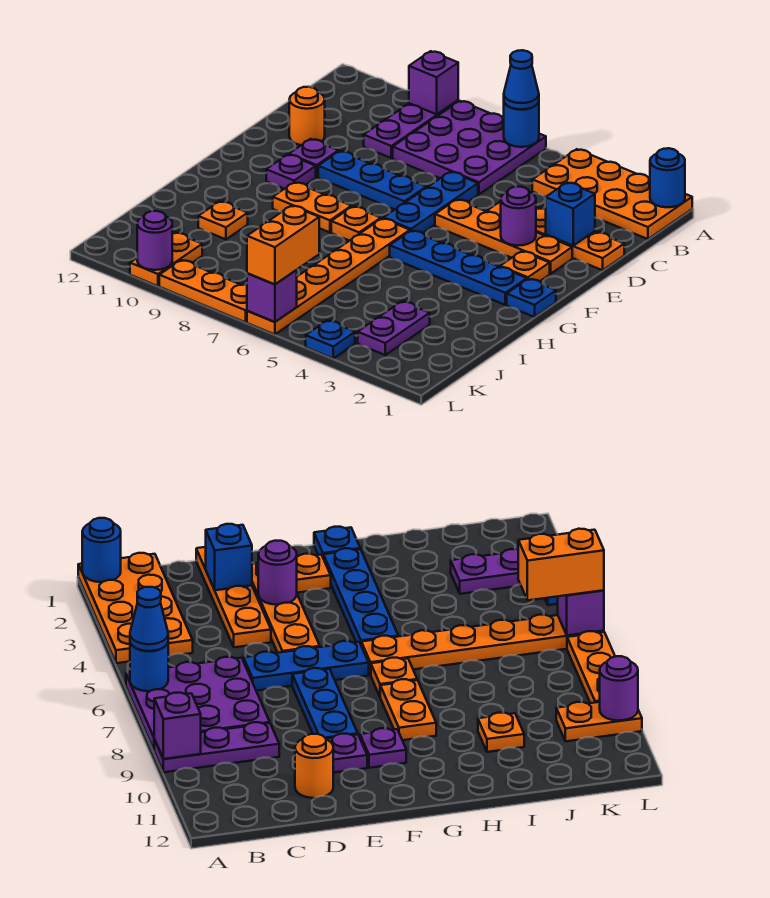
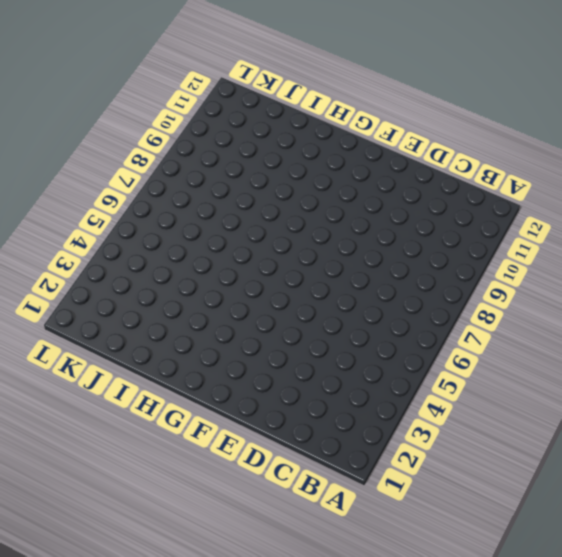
none -> orange plate A1:B4 level 1
none -> purple plate A6:C8 level 1
none -> purple plate A9:C9 level 1
none -> orange plate D1:D4 level 1

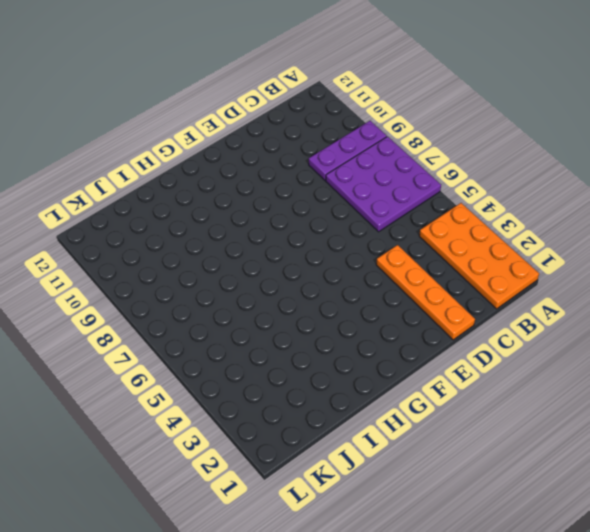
none -> blue plate D6:F6 level 1
none -> orange round brick D11 level 1
none -> orange plate E2:E5 level 1
none -> blue plate E7:E9 level 1

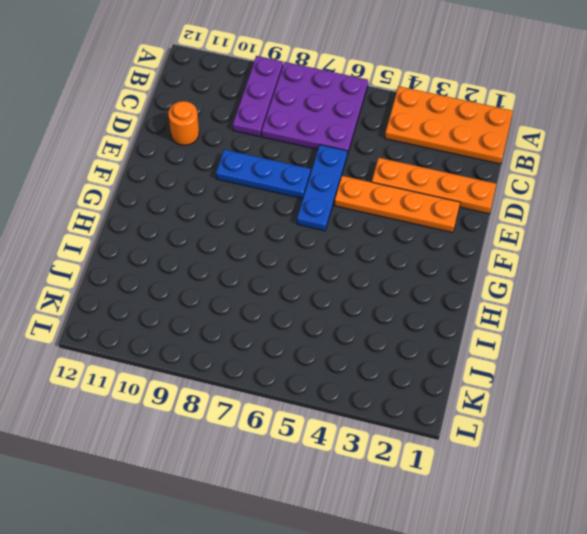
none -> purple plate E10 level 1
none -> orange plate F2 level 1
none -> purple plate F10 level 1
none -> blue plate G1 level 1

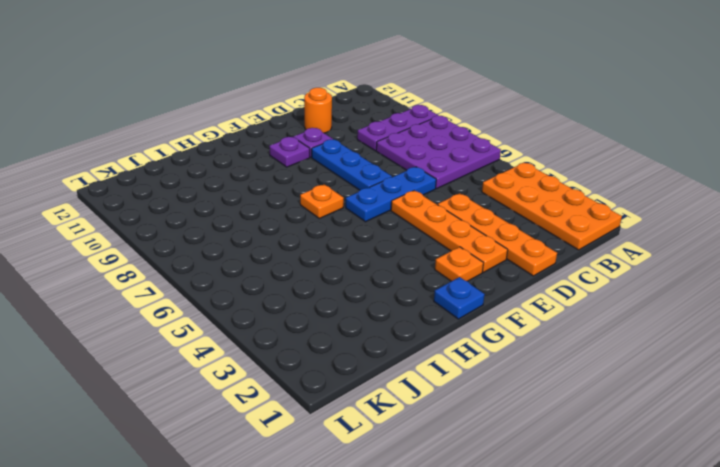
none -> blue plate G2:G5 level 1
none -> orange plate G6:L6 level 1
none -> orange plate G8:G9 level 1
none -> orange plate I10 level 1

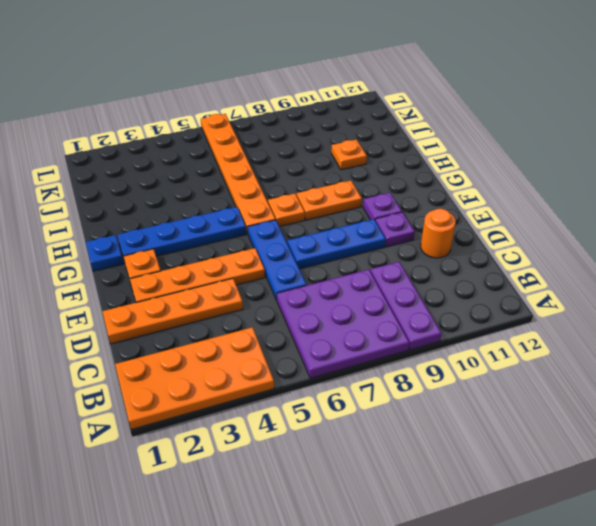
none -> purple plate J3:K3 level 1
none -> orange plate K10:L10 level 1
none -> blue plate L4 level 1
none -> orange plate L7:L9 level 1

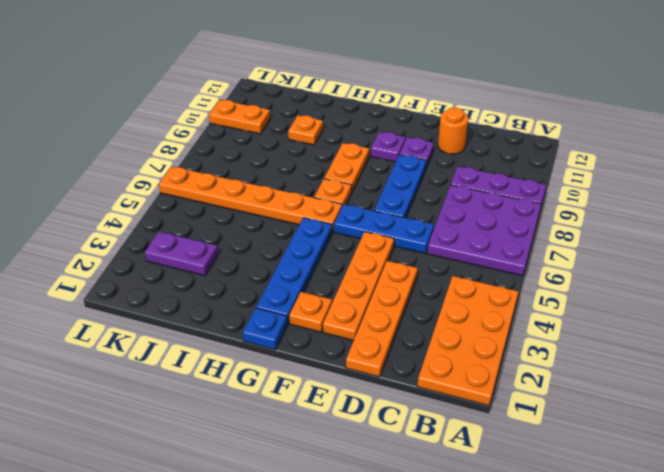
none -> blue plate L4 level 1
none -> orange plate L7:L9 level 1
none -> blue round brick A1 level 2
none -> blue round brick A6 level 2

